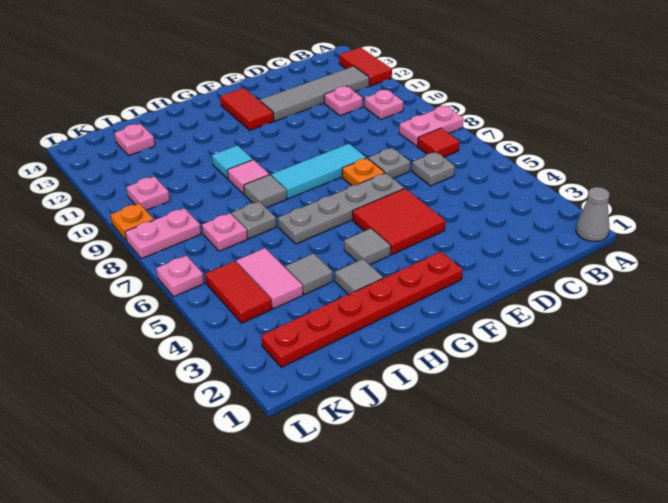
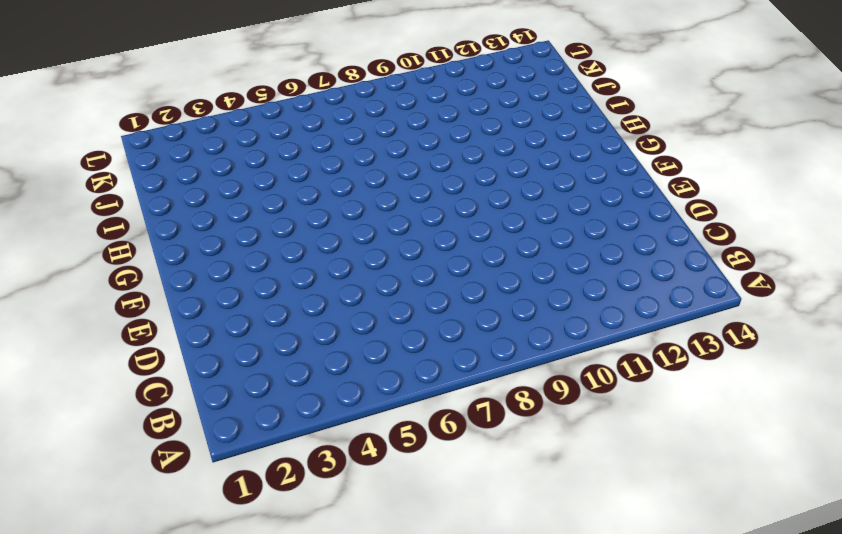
none -> grey cone A1 level 1
none -> pink plate A8:B8 level 1
none -> red tile A12:A13 level 1
none -> red tile B7 level 1

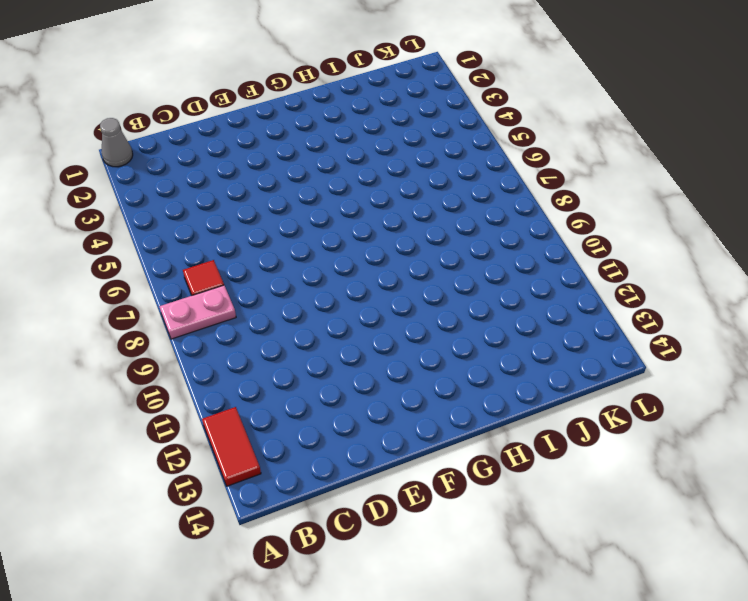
none -> pink plate B10 level 1
none -> grey tile B12:E12 level 1
none -> grey plate C6 level 1
none -> pink plate C11 level 1

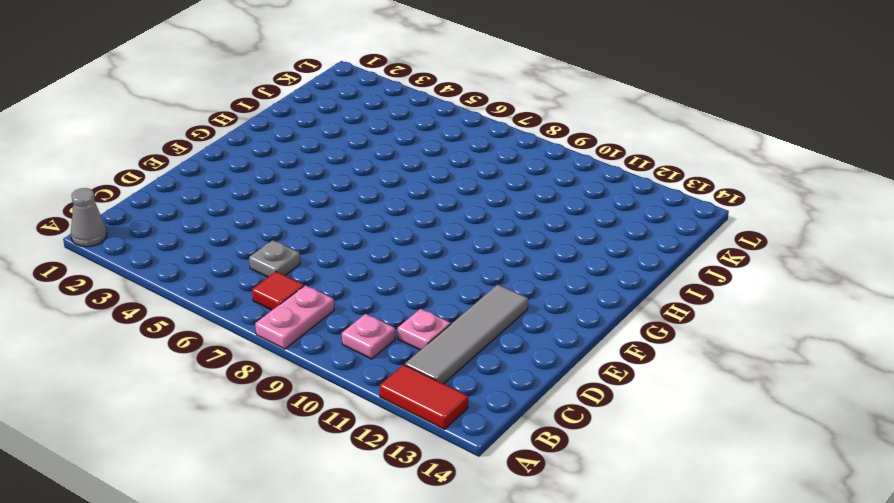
none -> grey plate D7 level 1
none -> red tile E4:F5 level 1
none -> grey plate E6:H6 level 1
none -> orange plate E7 level 1

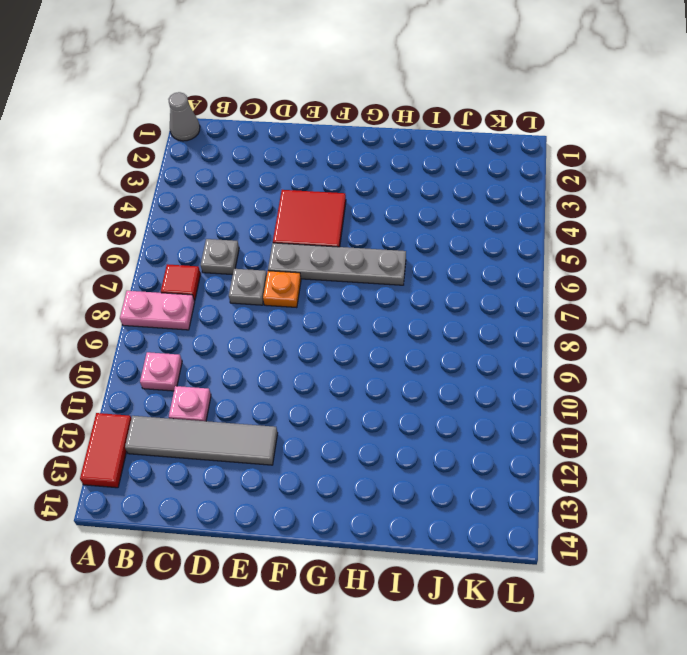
none -> cyan tile E8:G8 level 1
none -> red plate F2:K2 level 1
none -> red tile F12:F13 level 1
none -> grey tile G4 level 1

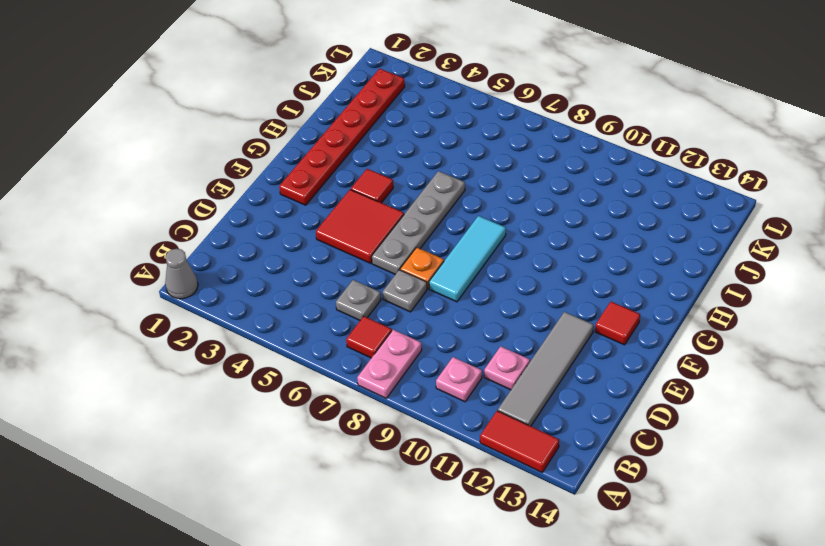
red tile F13 level 1 -> red tile F12:F13 level 1
red tile G4 level 1 -> grey tile G4 level 1
none -> grey tile H3 level 1
none -> grey tile H8 level 1
none -> pink tile H9 level 1
none -> cyan tile H10 level 1

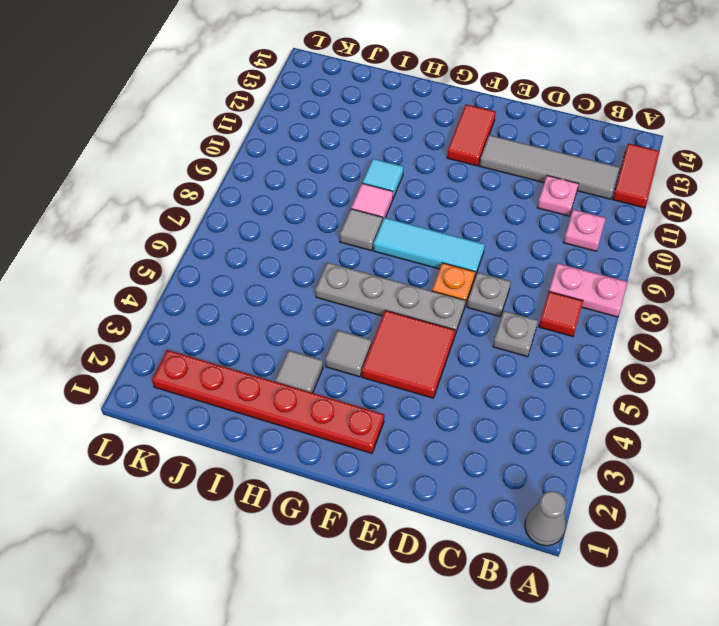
none -> grey tile I4 level 1
none -> grey plate I7 level 1
none -> pink tile J4:J5 level 1
none -> pink plate J7 level 1

